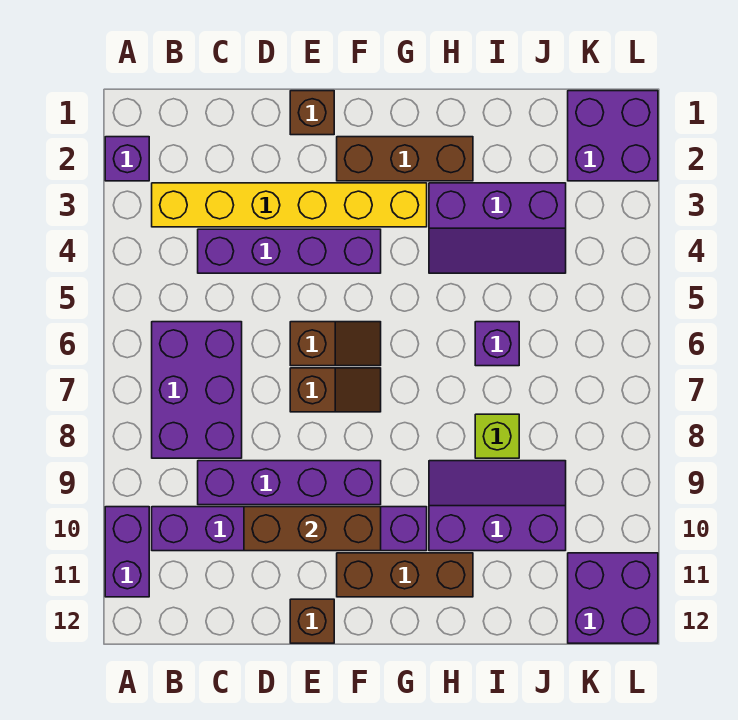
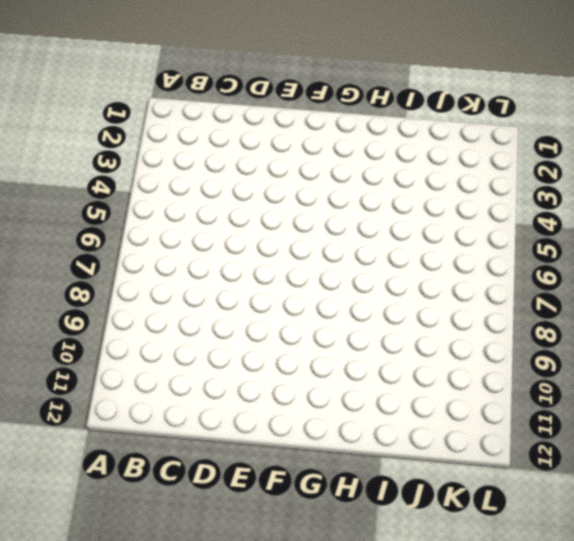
none -> purple brick A2 level 1
none -> purple brick A10:A11 level 1
none -> yellow brick B3:G3 level 1

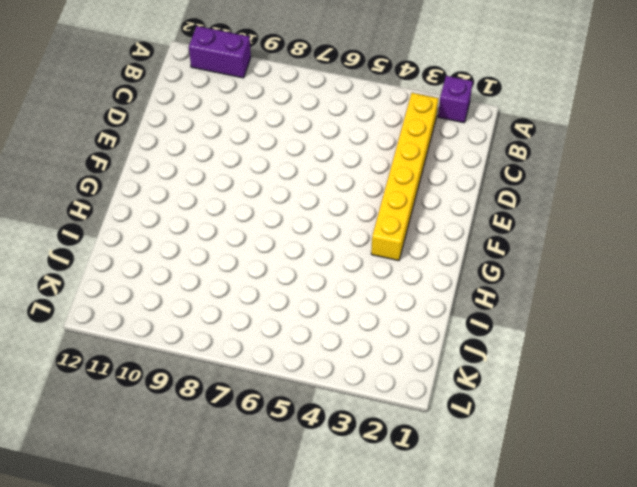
none -> purple brick B6:C8 level 1
none -> purple brick B10:G10 level 1
none -> purple brick C4:F4 level 1

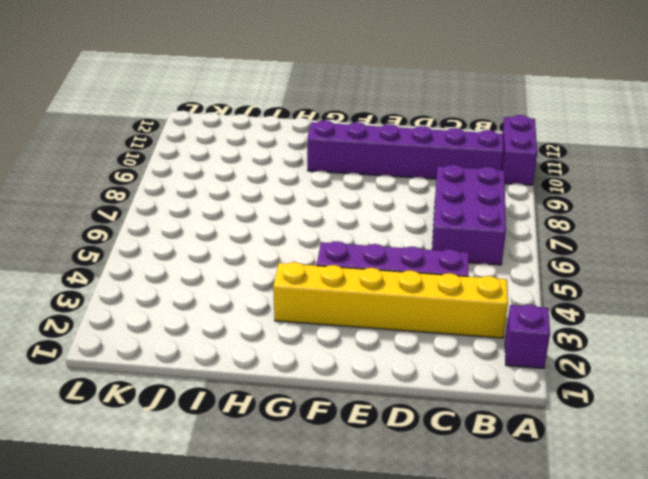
none -> purple brick C9:F9 level 1
none -> brown brick E1 level 1
none -> brown slope E6:F6 level 1 top E

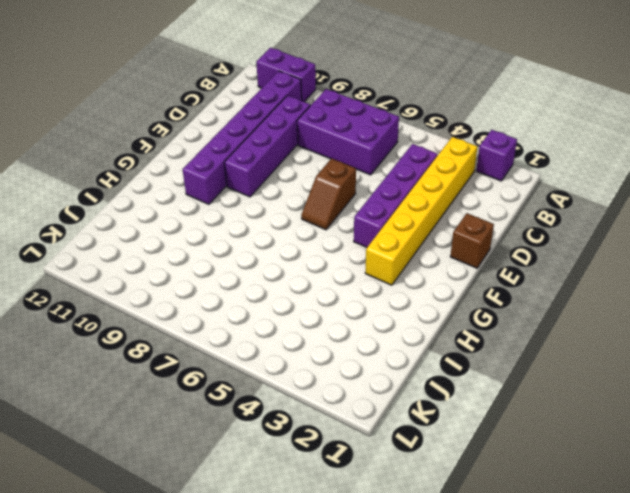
none -> brown slope E7:F7 level 1 top E
none -> brown brick E12 level 1
none -> brown brick F2:H2 level 1

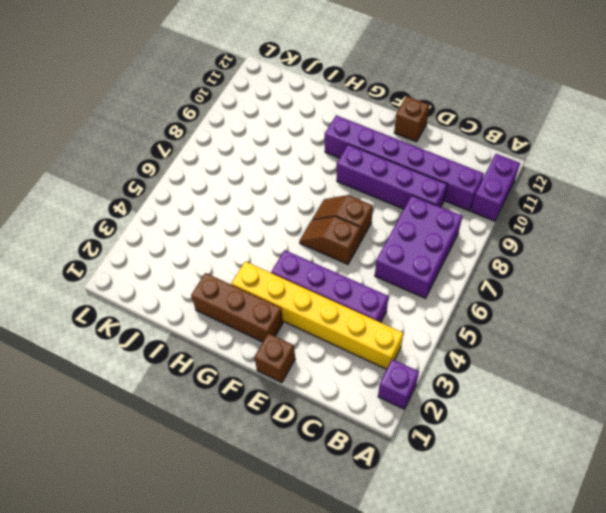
none -> brown brick F11:H11 level 1
none -> purple slope H3:J4 level 1 top 3
none -> purple slope H9:J10 level 1 top 10

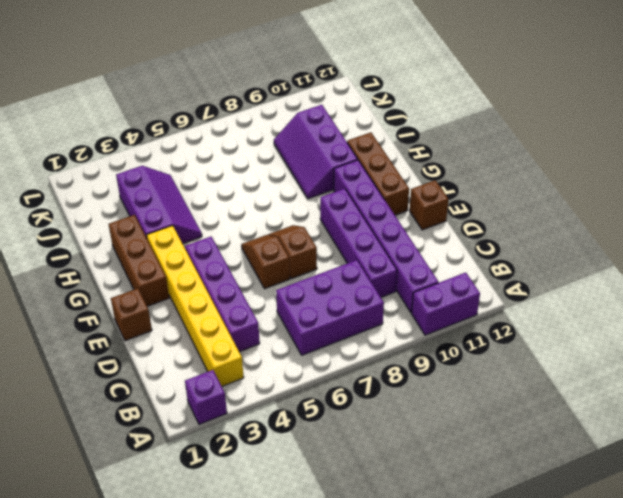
none -> purple brick I6 level 1
none -> lime brick I8 level 1
none -> purple brick K1:L2 level 1

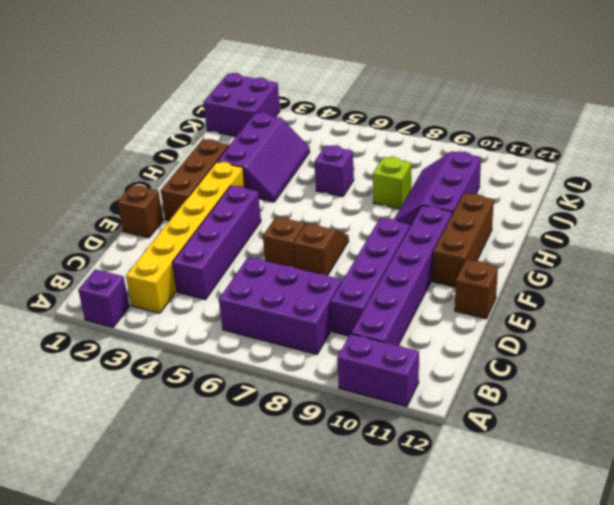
none -> purple brick K11:L12 level 1
none -> brown brick D10:F10 level 2

